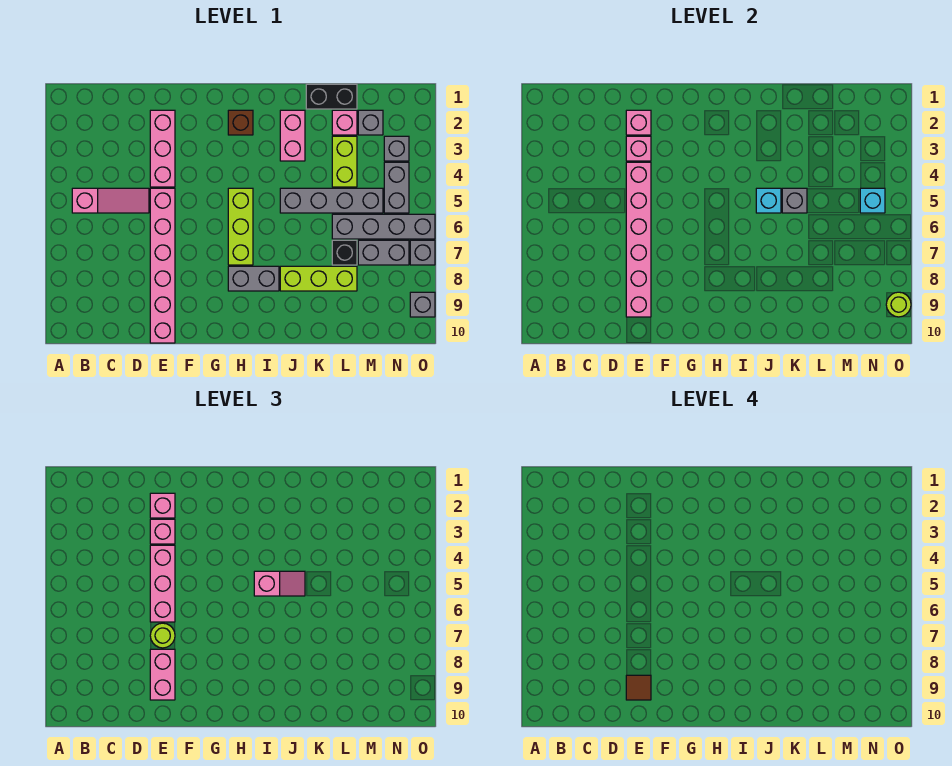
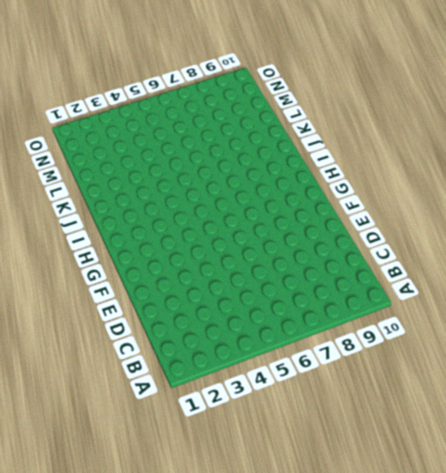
none -> pink slope B5:D5 level 1 top B
none -> pink brick E2:E4 level 1
none -> pink brick E5:E10 level 1
none -> brown brick H2 level 1

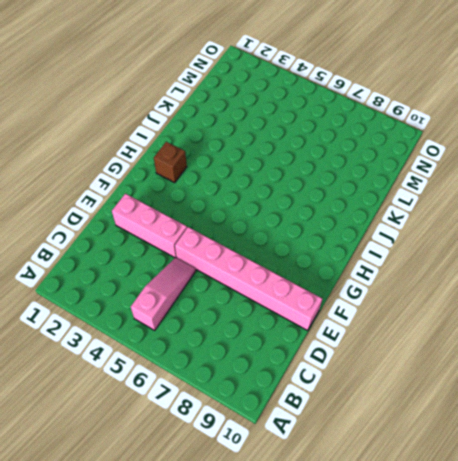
none -> lime brick H5:H7 level 1
none -> grey brick H8:I8 level 1
none -> pink brick J2:J3 level 1
none -> grey brick J5:M5 level 1

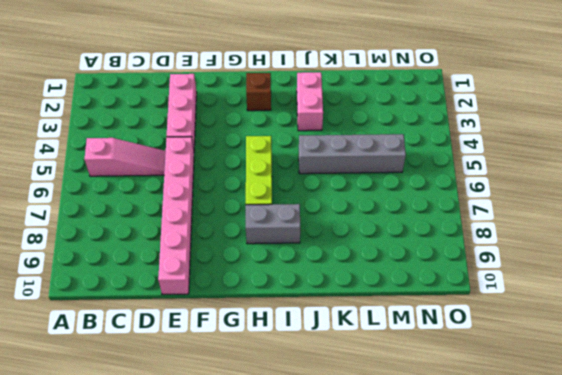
none -> lime brick J8:L8 level 1
none -> black brick K1:L1 level 1
none -> pink brick L2 level 1
none -> lime brick L3:L4 level 1

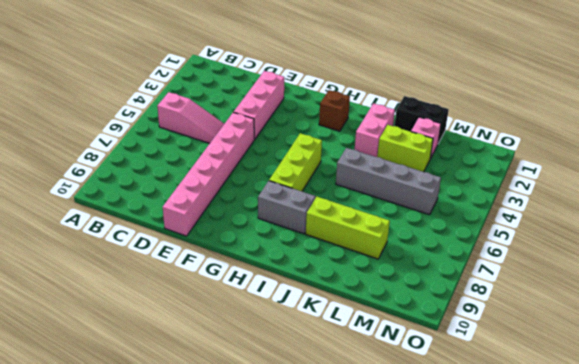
lime brick K3:L3 level 1 -> lime brick L3:L4 level 1
none -> grey brick L6:O6 level 1
none -> black brick L7 level 1
none -> grey brick M2 level 1
none -> grey brick M7:N7 level 1

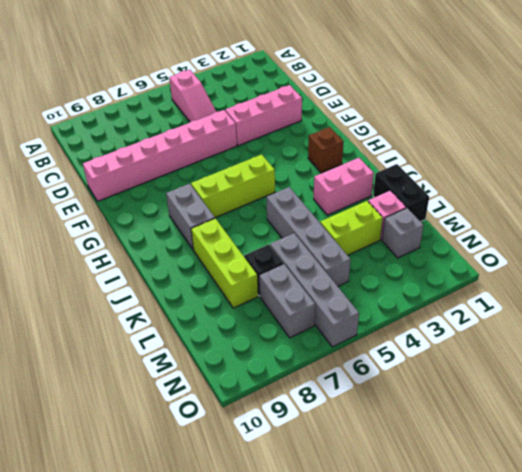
none -> grey brick N3 level 1
none -> grey brick N4:N5 level 1
none -> grey brick O7 level 1
none -> grey brick O9 level 1

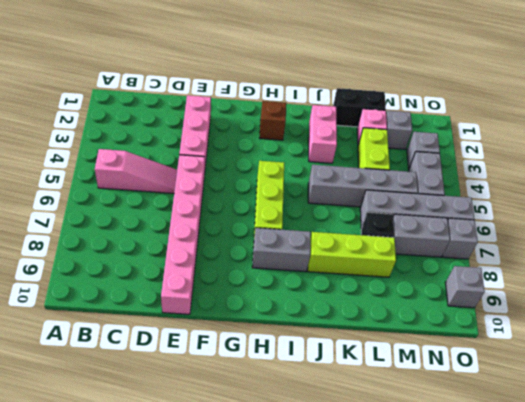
none -> pink brick E2 level 2
none -> pink brick E3 level 2
none -> pink brick E4:E9 level 2
none -> cyan brick J5 level 2

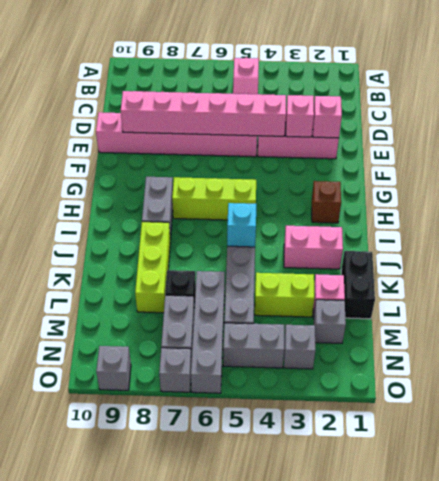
none -> grey brick K5 level 2
none -> cyan brick N5 level 2
none -> lime round brick O9 level 2
none -> pink brick E2 level 3

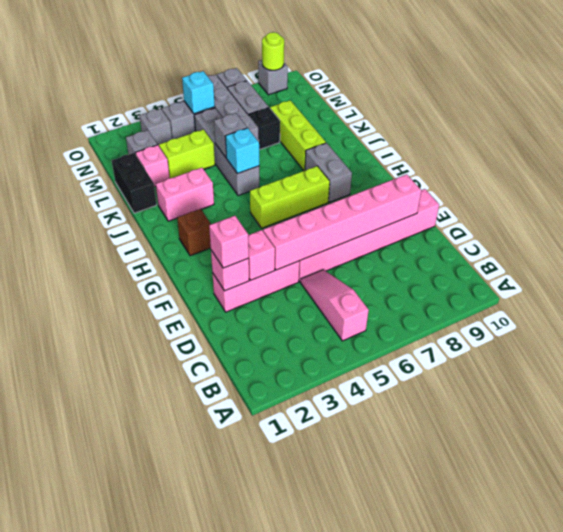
none -> pink brick E3 level 3
none -> pink brick E4:E6 level 3
none -> lime round brick E7 level 3
none -> pink brick E8:E9 level 3

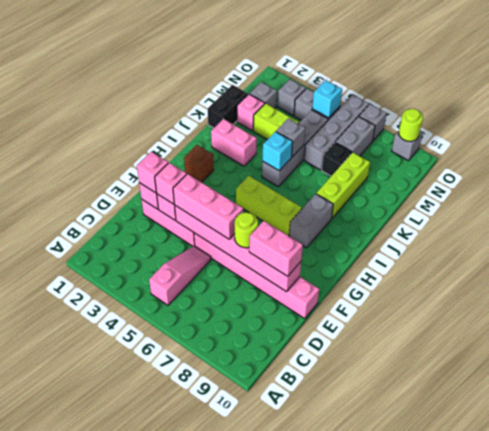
none -> pink slope I5:J5 level 3 top I
none -> brown tile E9 level 4

